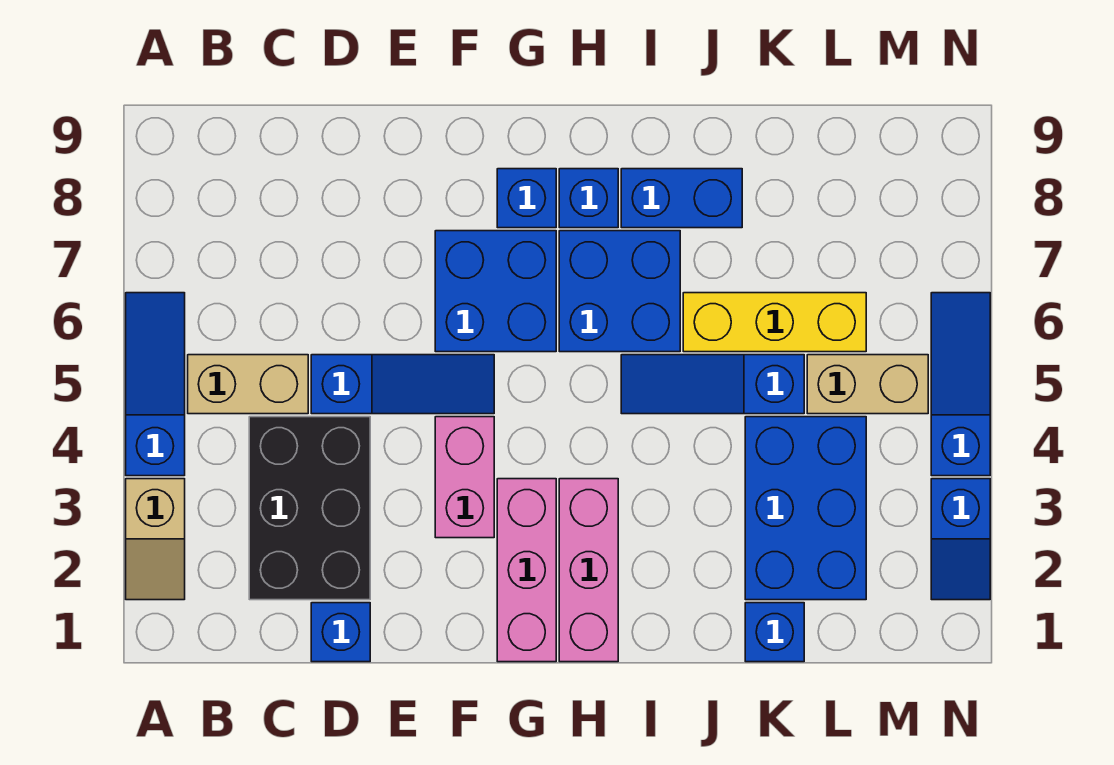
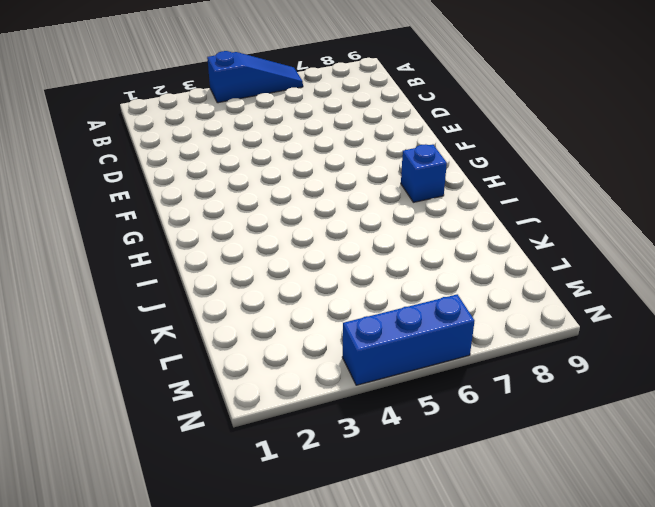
blue brick N4:N6 level 1 -> blue slope N4:N6 level 1 top 4
none -> tan slope A2:A3 level 1 top 3
none -> tan brick B5:C5 level 1
none -> black brick C2:D4 level 1

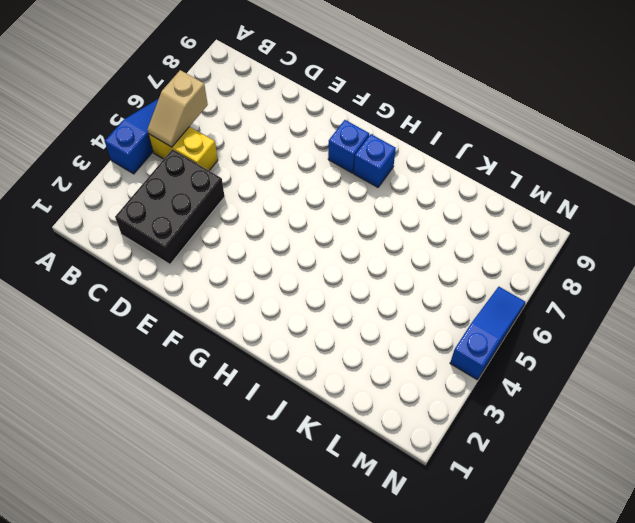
yellow brick B5:C5 level 1 -> tan brick B5:C5 level 1
tan slope B5:B6 level 2 top 6 -> tan slope A2:A3 level 1 top 3
none -> blue brick D1 level 1
none -> blue slope D5:F5 level 1 top D
none -> pink brick F3:F4 level 1

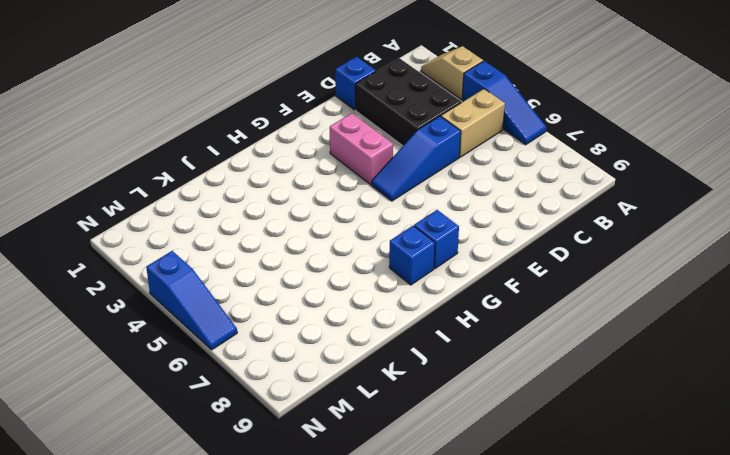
none -> blue brick F6:G7 level 1
none -> pink brick G1:G3 level 1
none -> pink brick H1:H3 level 1

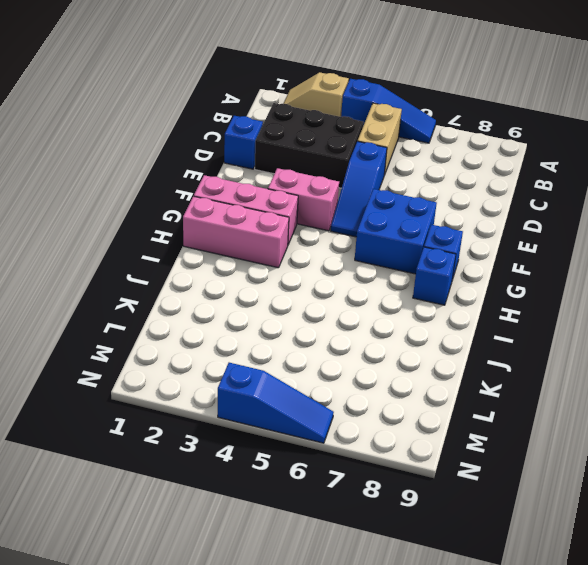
none -> blue brick H6:I7 level 1
none -> blue slope I5:K5 level 1 top K
none -> blue brick I8:J8 level 1

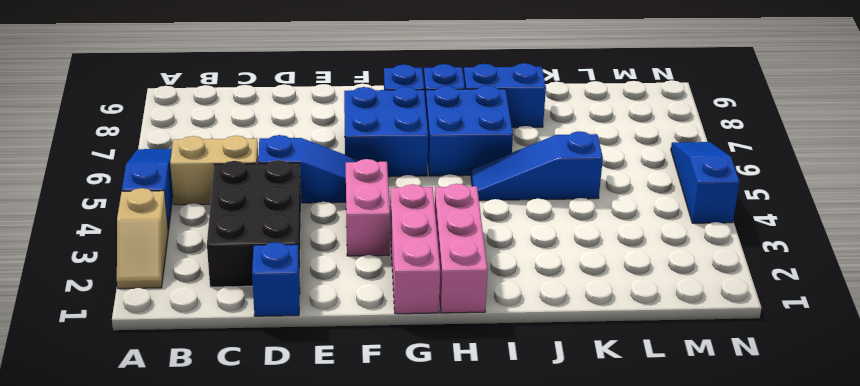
none -> yellow brick J6:L6 level 1
none -> blue brick K1 level 1
none -> blue brick K2:L4 level 1

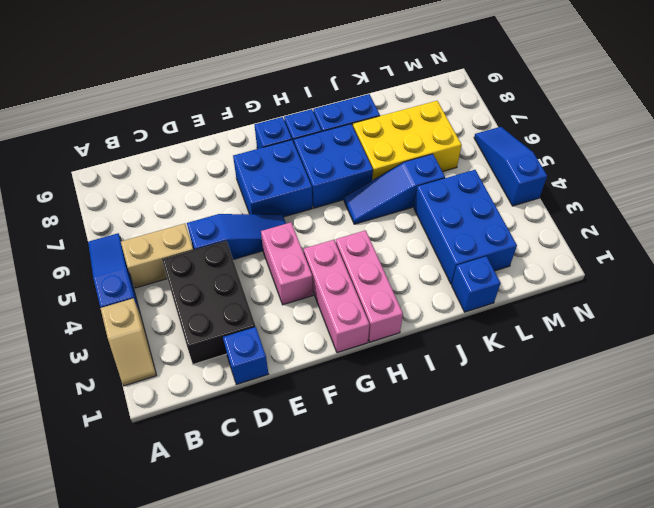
yellow brick J6:L7 level 1 -> yellow brick J6:L6 level 1
none -> tan brick L5:M5 level 1
none -> blue slope N2:N3 level 1 top 3

